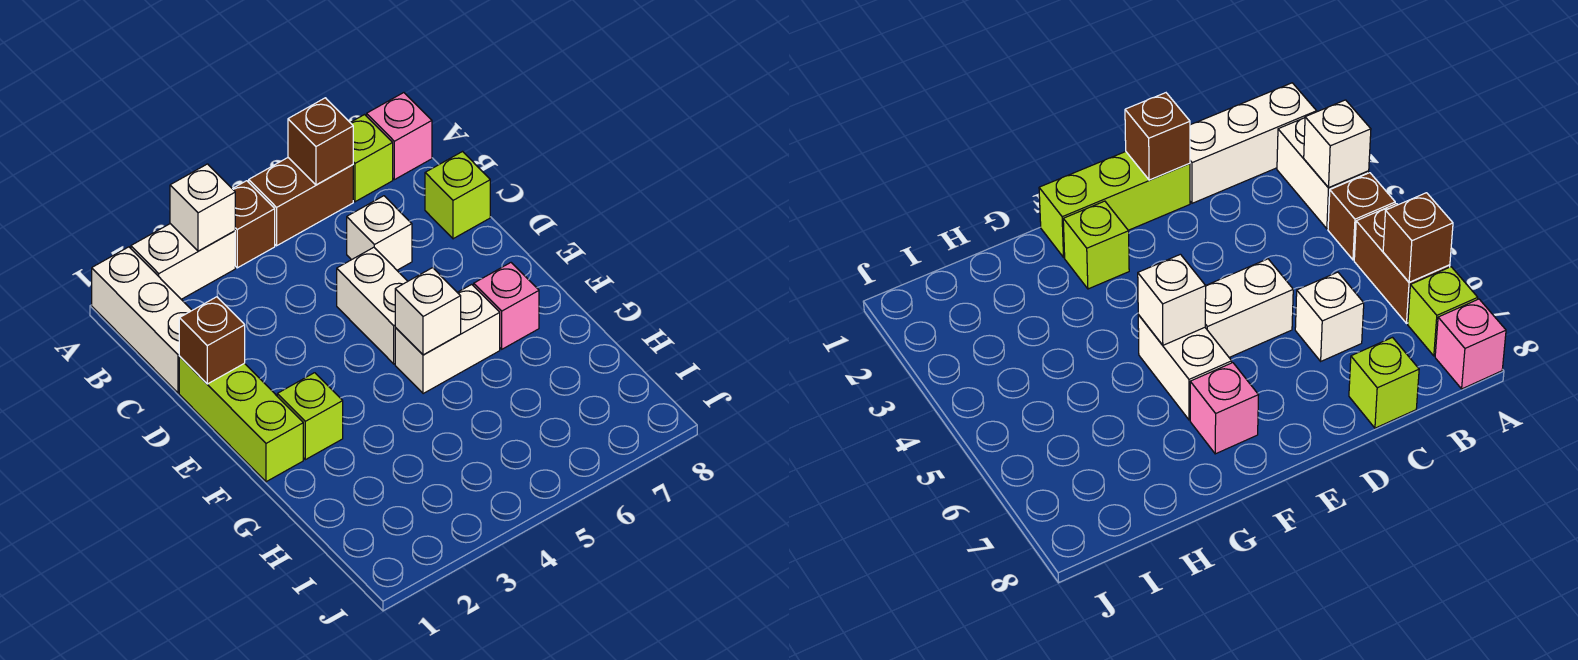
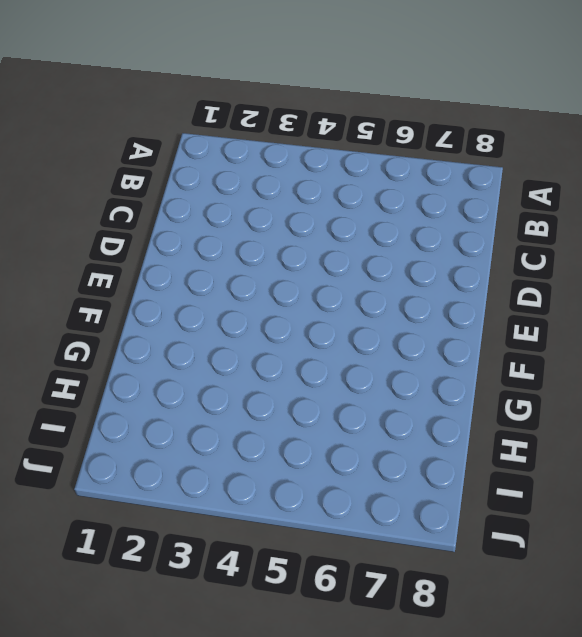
none -> white brick A1:C1 level 1
none -> white brick A2:A3 level 1
none -> brown brick A4 level 1

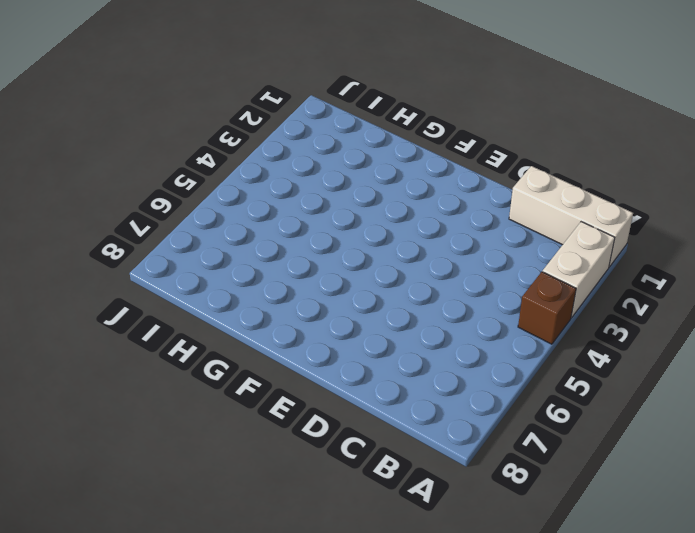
none -> brown brick A5:A6 level 1
none -> lime brick A7 level 1
none -> pink brick A8 level 1

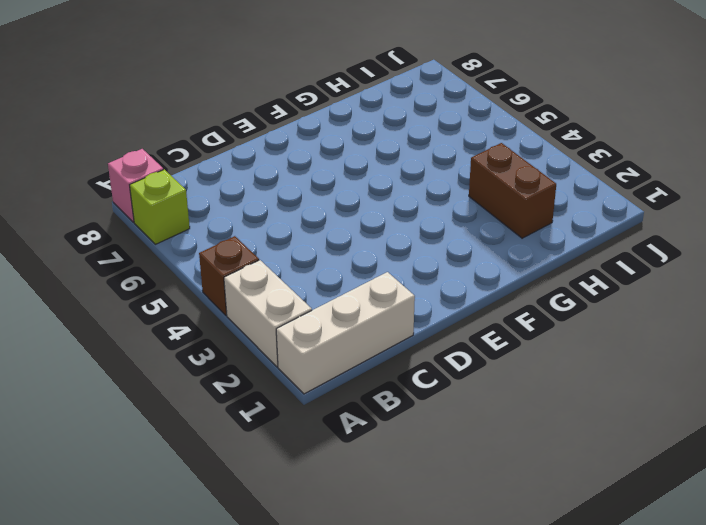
brown brick H2:H3 level 1 -> brown brick A5:A6 level 1
none -> white brick C6 level 1
none -> lime brick C8 level 1
none -> lime brick D1:F1 level 1

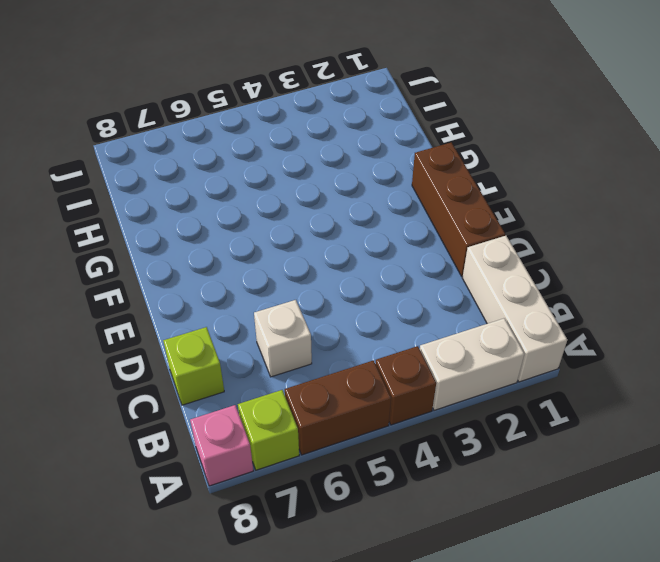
brown brick D1:F1 level 1 -> lime brick D1:F1 level 1
none -> white brick D5:E5 level 1
none -> lime brick F2 level 1
none -> white brick F5:F6 level 1

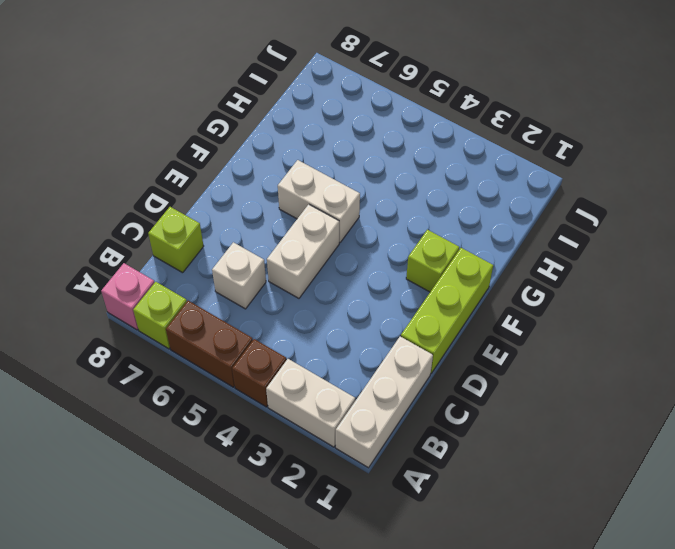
none -> pink brick F7 level 1
none -> white brick A3 level 2
none -> brown brick A6 level 2

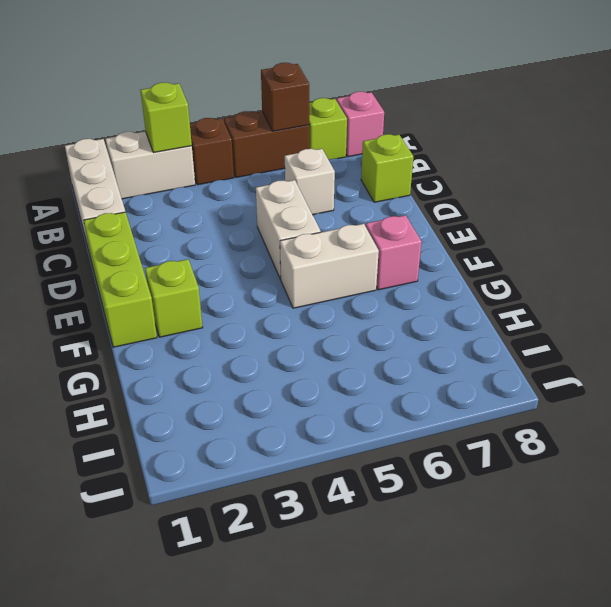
lime brick A3 level 2 -> white brick A3 level 2
none -> brown brick D1 level 2
none -> white brick F5 level 2

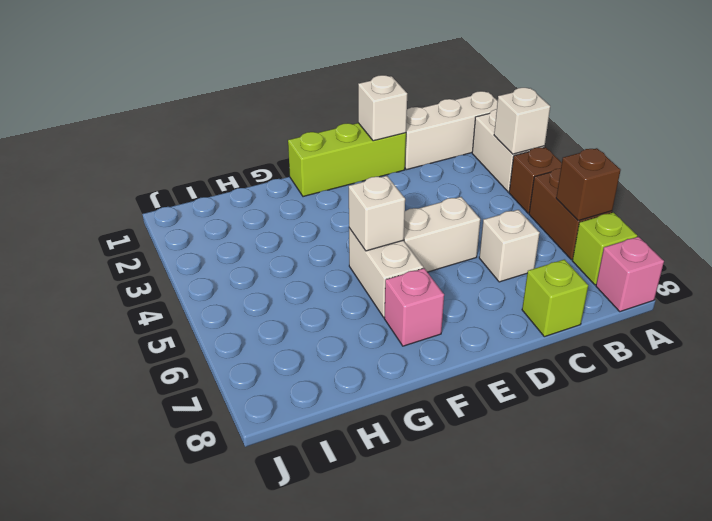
white brick D1 level 2 -> brown brick D1 level 2
none -> lime brick F2 level 1

